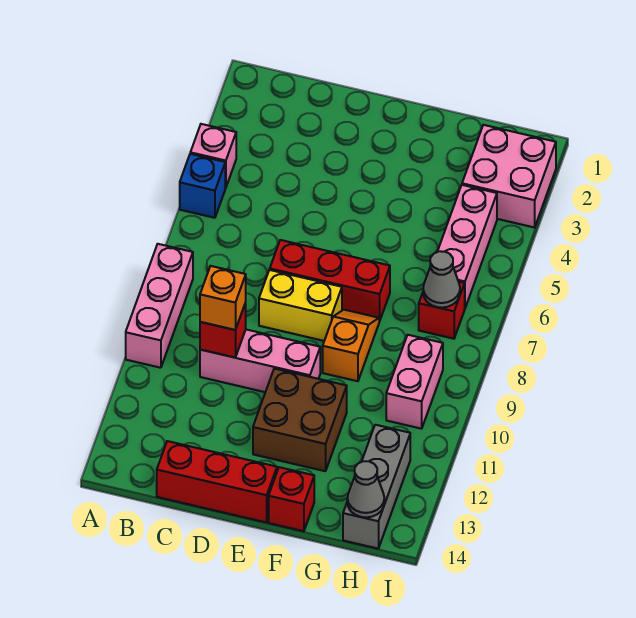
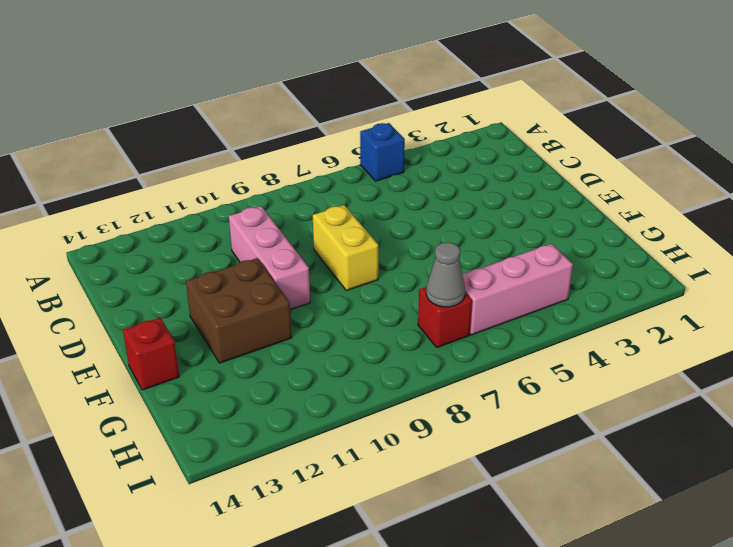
none -> pink brick A4 level 1
none -> pink brick A8:A10 level 1
none -> red brick C14:E14 level 1

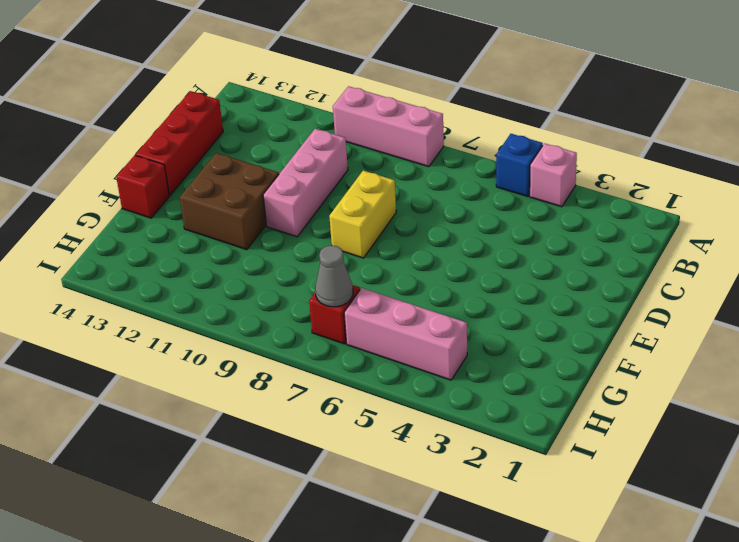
none -> red brick D7:F7 level 1
none -> orange slope F8:F9 level 1 top 9
none -> pink brick H2:I3 level 1

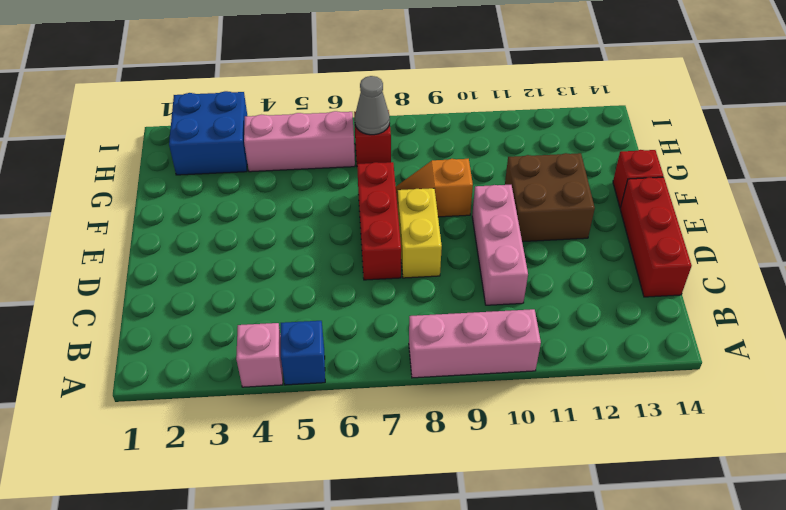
blue brick H2:I3 level 1 -> pink brick H2:I3 level 1
none -> pink brick H9:H10 level 1
none -> grey brick H12:H14 level 1
none -> red brick C10 level 2

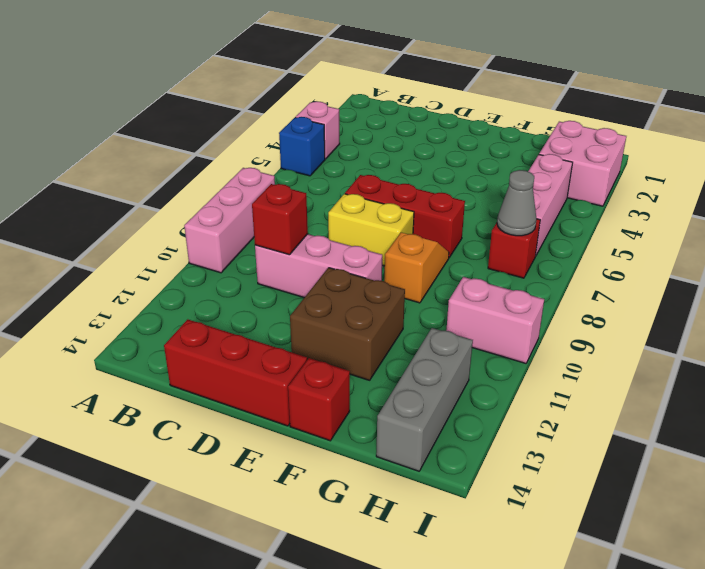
pink brick H10:I10 level 1 -> pink brick H9:H10 level 1
none -> grey cone H14 level 2
none -> orange brick C10 level 3

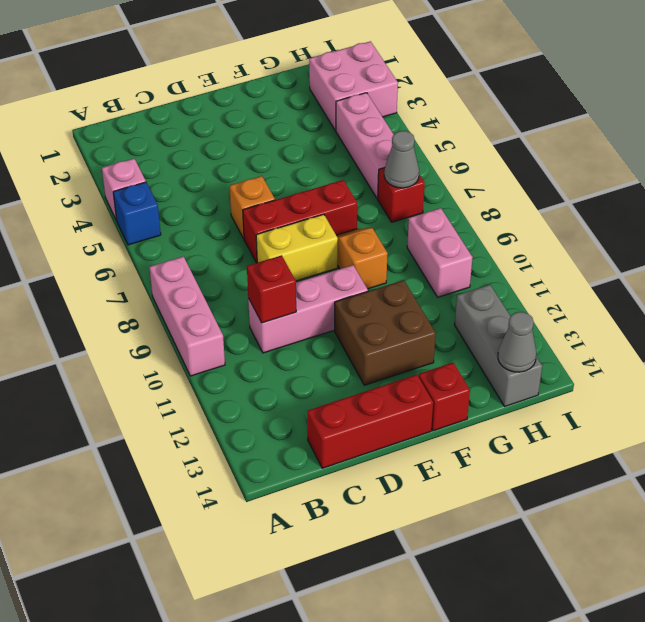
orange brick D6 level 1 -> orange brick C10 level 3

